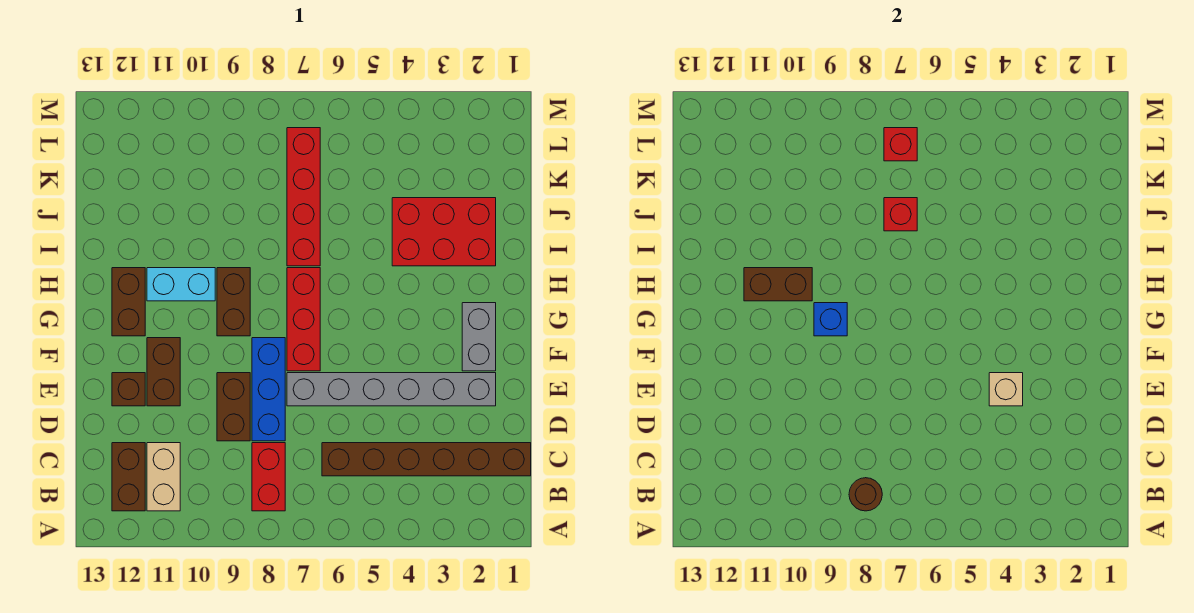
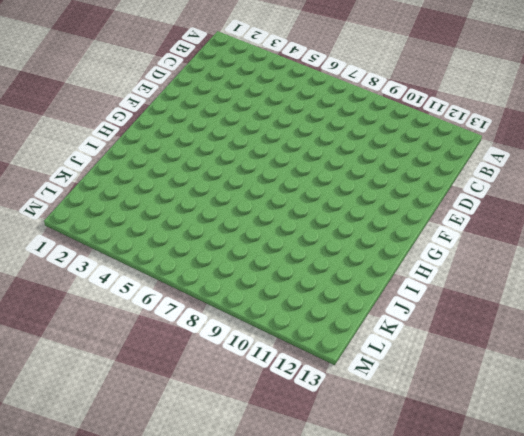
none -> red brick B8:C8 level 1
none -> tan brick B11:C11 level 1
none -> brown brick B12:C12 level 1

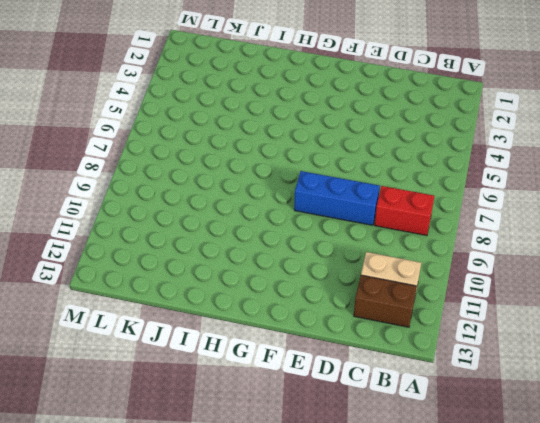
none -> brown brick C1:C6 level 1
none -> brown brick D9:E9 level 1
none -> grey brick E2:E7 level 1

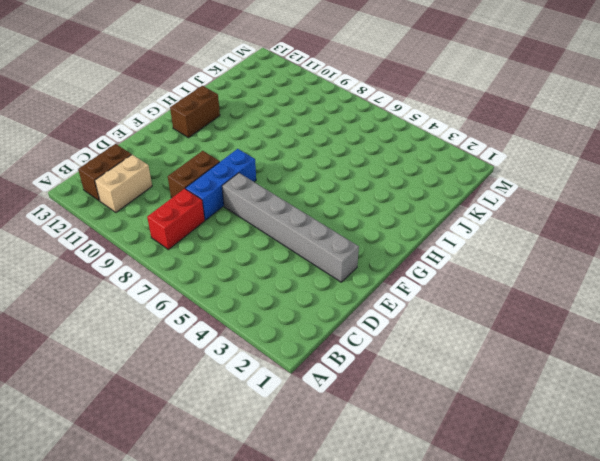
none -> brown brick C1:C6 level 1
none -> brown brick E11:F11 level 1
none -> brown brick E12 level 1

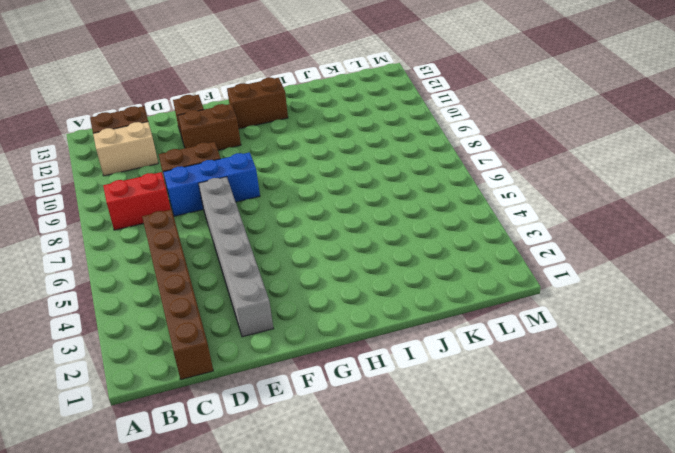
none -> grey brick F2:G2 level 1
none -> red brick F7:H7 level 1
none -> brown brick G9:H9 level 1

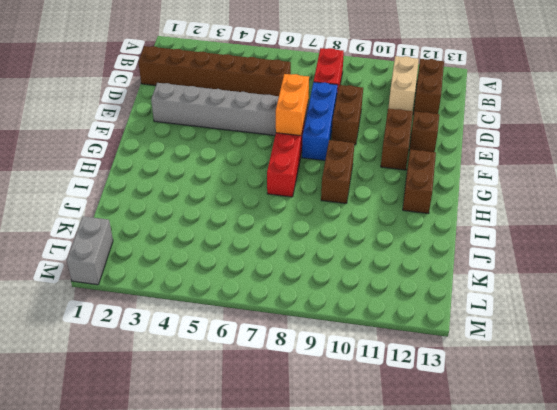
orange brick E7:F7 level 2 -> none
grey brick L1:M1 level 1 -> grey brick F2:G2 level 1
none -> cyan brick H10:H11 level 1
none -> red brick I2:J4 level 1
none -> red brick I7:L7 level 1

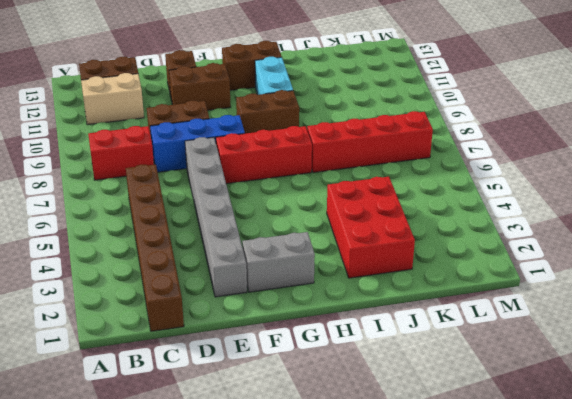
none -> brown round brick B8 level 2
none -> tan brick E4 level 2
none -> blue brick G9 level 2

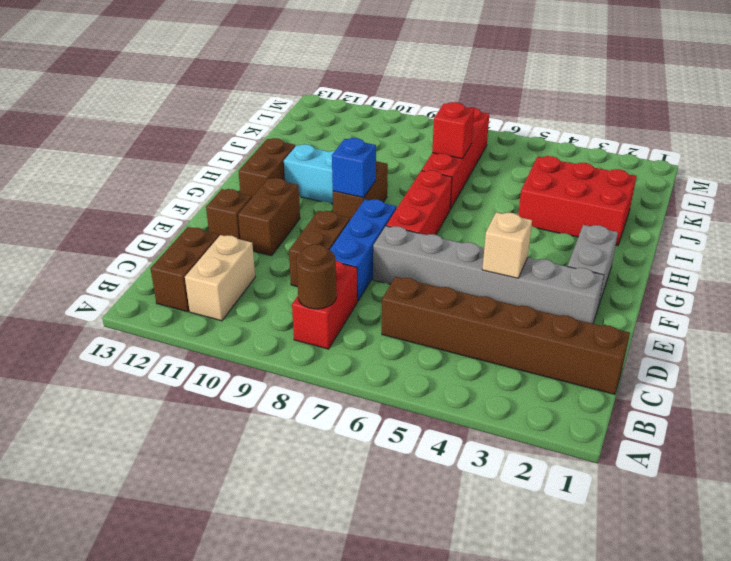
none -> brown brick H10:H11 level 2
none -> red brick L7 level 2

